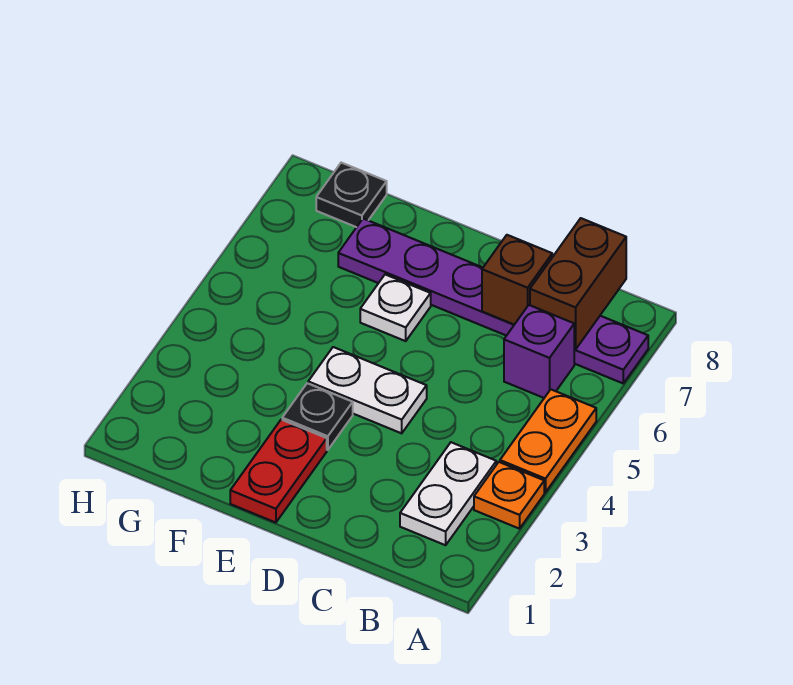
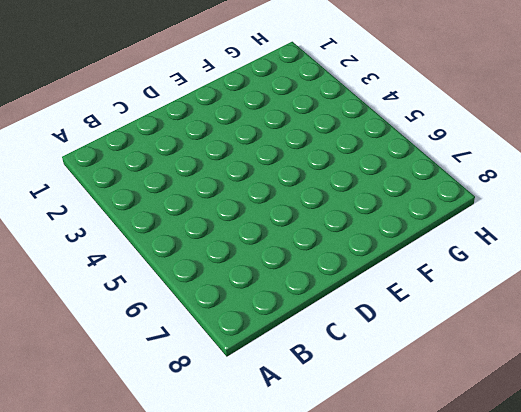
none -> orange plate A3 level 1
none -> orange plate A4:A5 level 1
none -> purple plate A7:F7 level 1

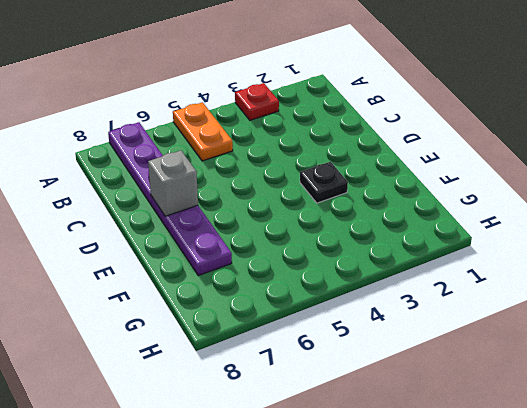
red plate A3 level 1 -> orange plate A3 level 1
orange plate A5:B5 level 1 -> orange plate A4:A5 level 1
grey brick D7 level 2 -> none
none -> white plate B2:B3 level 1
none -> purple brick B6 level 1
none -> white plate D4:E4 level 1

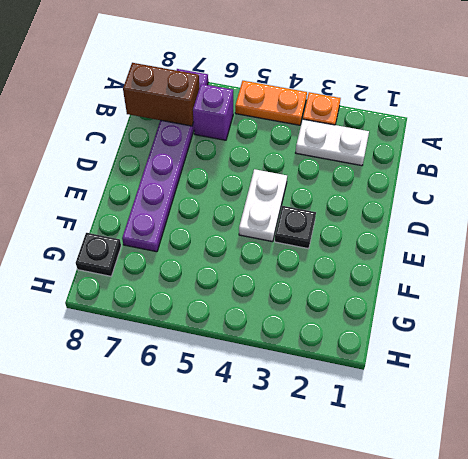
none -> red plate E1:E2 level 1
none -> white plate E6 level 1
none -> brown brick C7 level 2

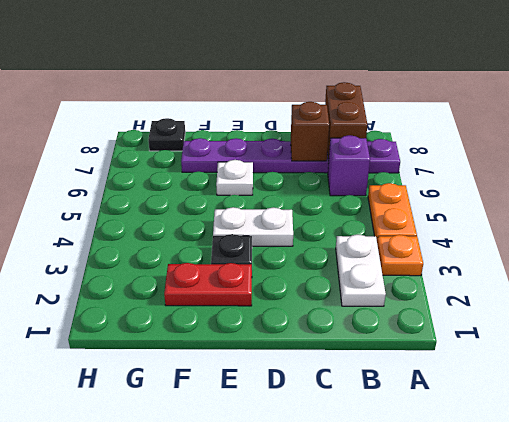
red plate E2:F2 level 1 -> red plate E1:E2 level 1

